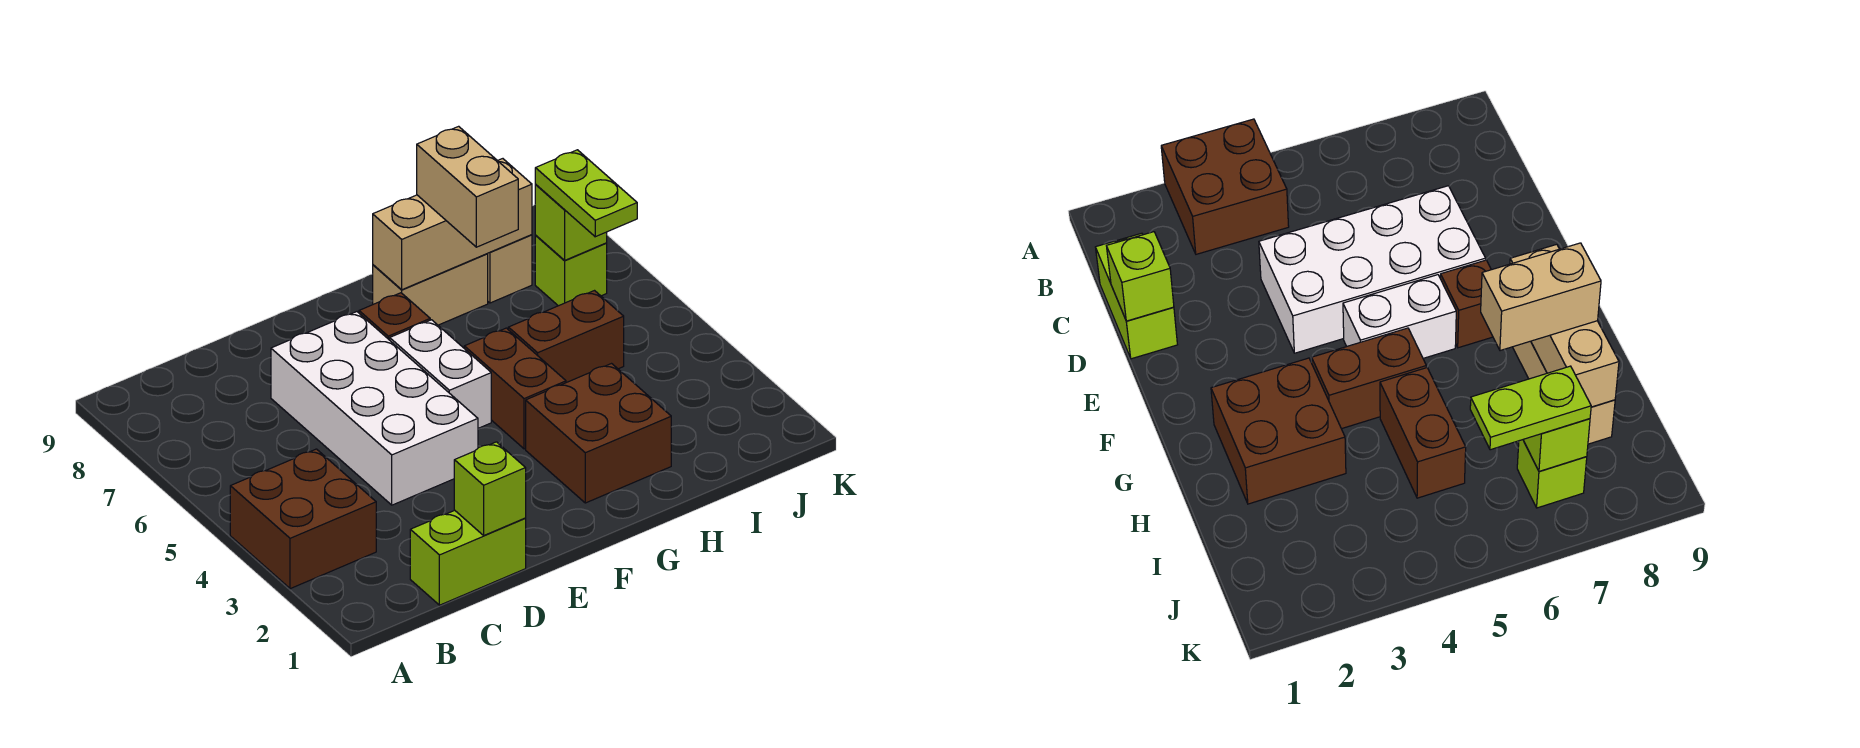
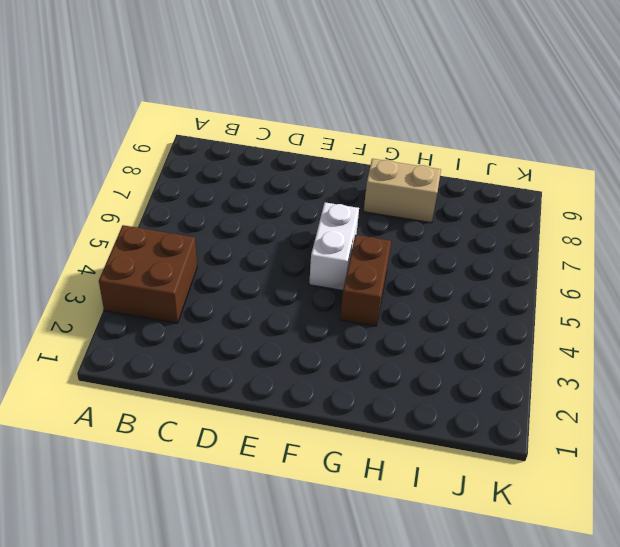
none -> lime brick C1:D1 level 1
none -> white brick D4:E7 level 1
none -> brown brick F7 level 1

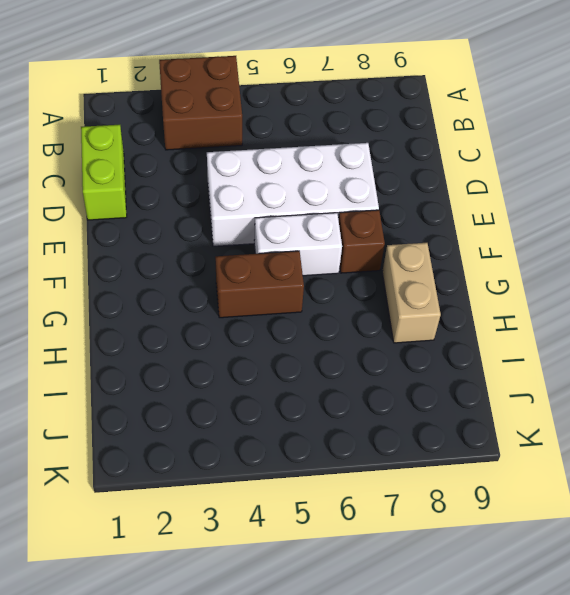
none -> brown brick G2:H3 level 1
none -> brown brick H5:I5 level 1
none -> tan brick I8 level 1

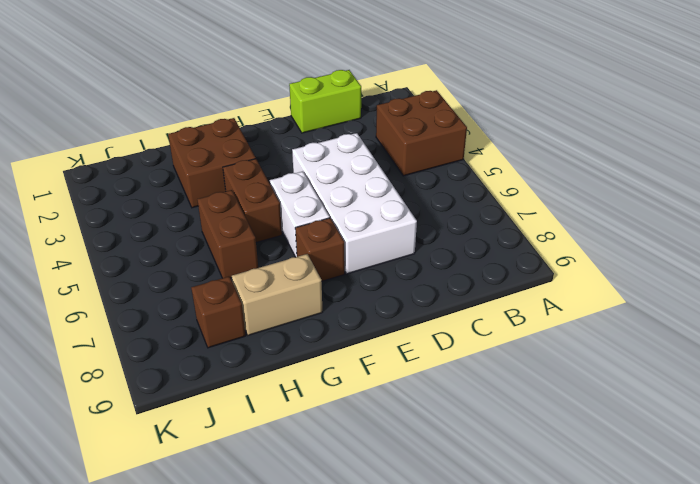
brown brick H5:H6 level 1 -> brown brick H5:I5 level 1
brown brick I8 level 1 -> tan brick I8 level 1
none -> lime brick J7 level 1
none -> lime brick D1 level 2
none -> tan brick G8:I8 level 2

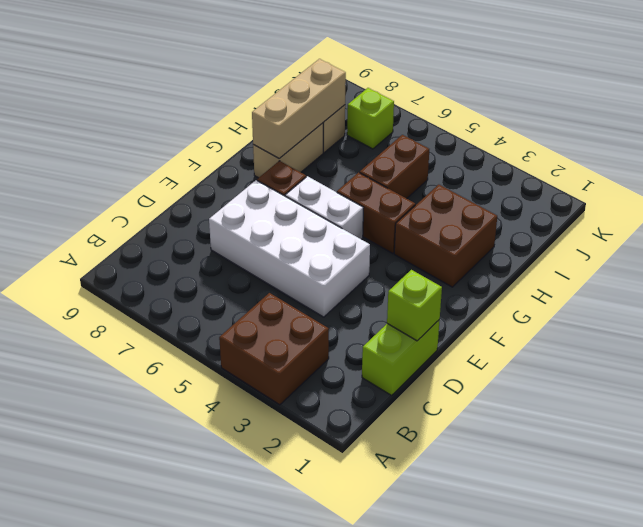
none -> lime brick J7 level 2
none -> tan brick H7:H8 level 3
none -> lime plate J6:J7 level 3

